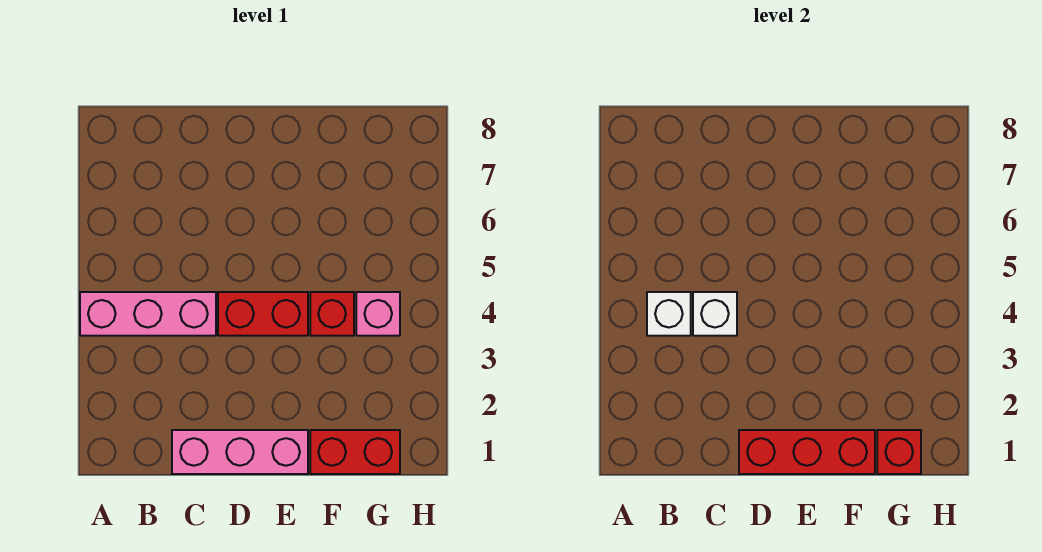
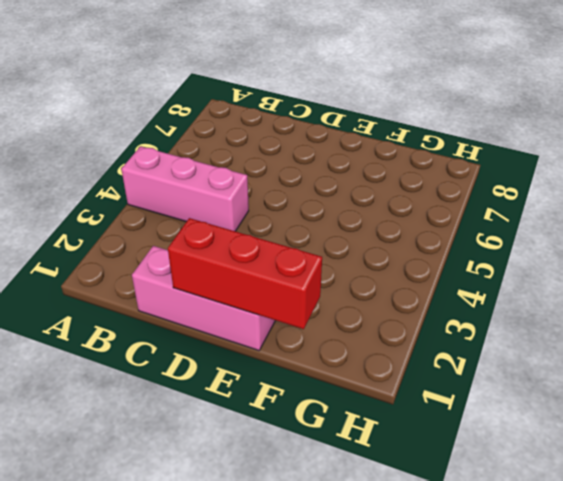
none -> red brick D4:E4 level 1
none -> red brick F1:G1 level 1

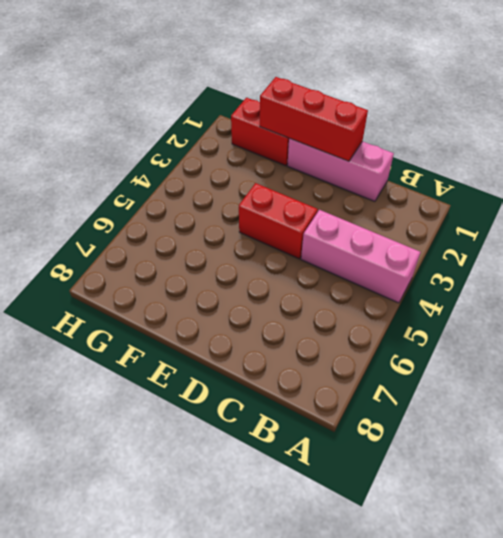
none -> red brick F4 level 1
none -> pink brick G4 level 1

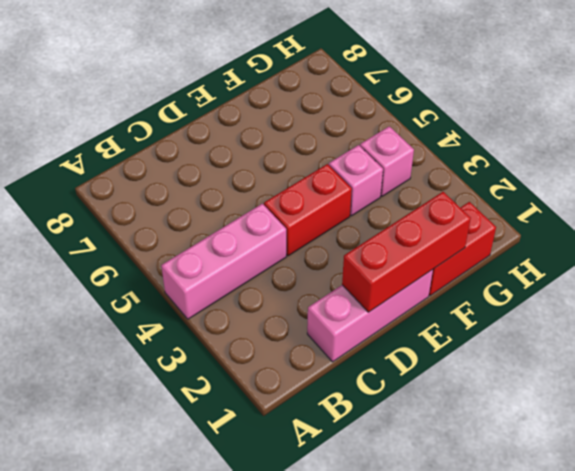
pink brick F4 level 1 -> red brick F4 level 1
none -> white brick B4 level 2
none -> white brick C4 level 2

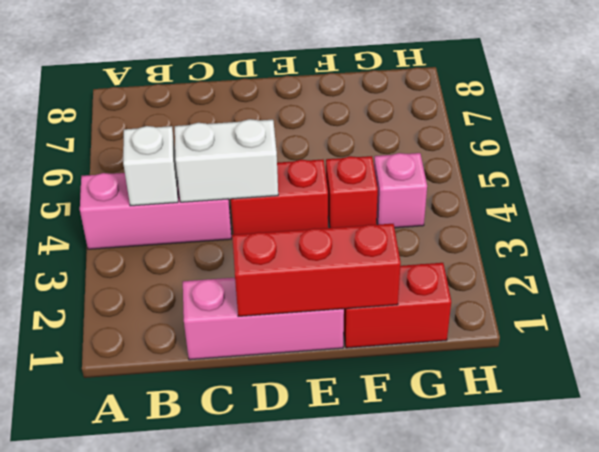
white brick C4:D4 level 2 -> white brick C4 level 2
none -> red brick G1 level 2

